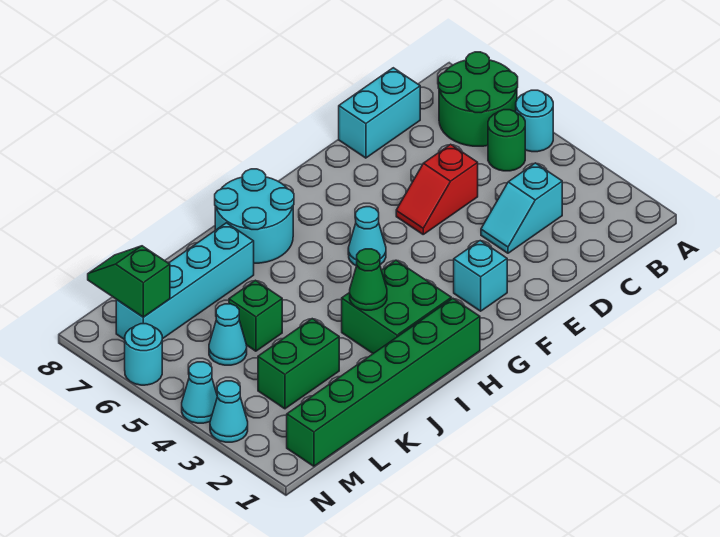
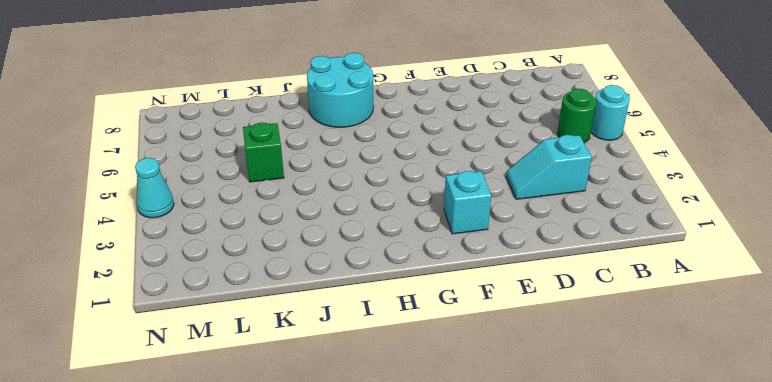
none -> green round brick A6:B7 level 1
none -> cyan brick C8:D8 level 1
none -> red slope D5:E5 level 1 top D

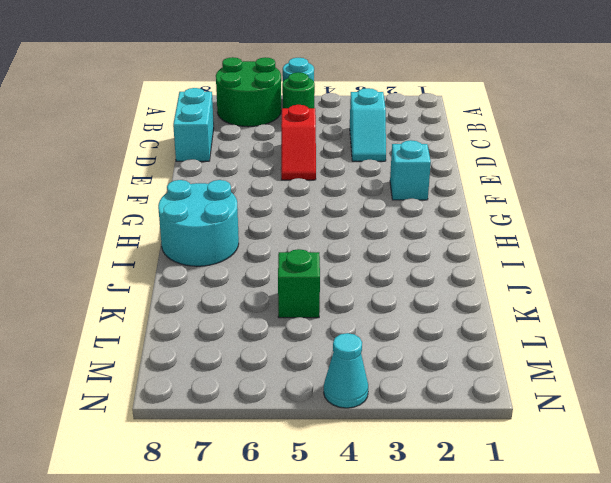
none -> cyan cone G5 level 1
none -> green brick H1:M1 level 1
none -> green brick H2:I3 level 1

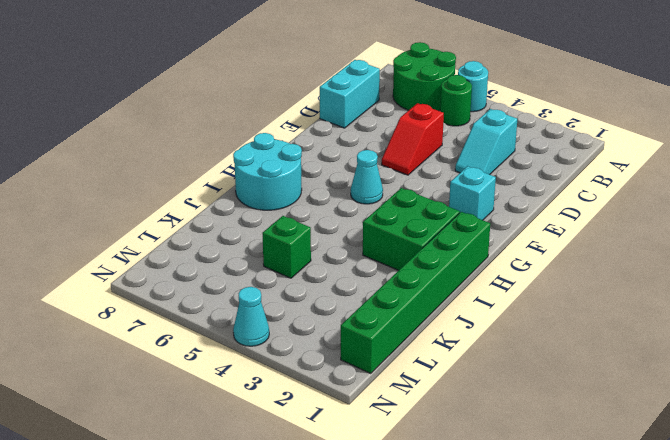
none -> cyan brick J7:M7 level 1
none -> green brick K3:L3 level 1
none -> cyan cone L5 level 1

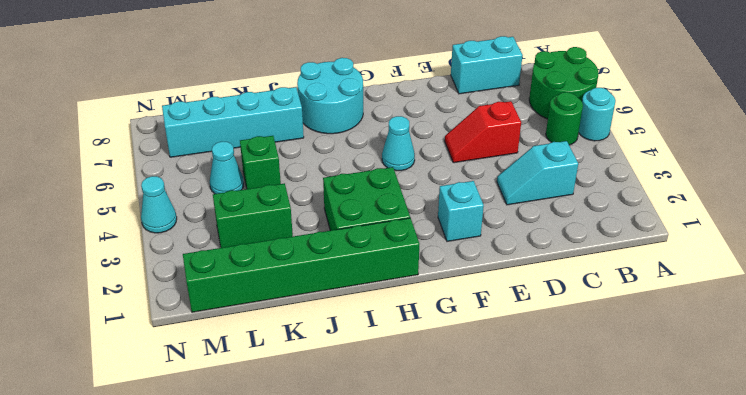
none -> cyan cone N3 level 1
none -> cyan round brick N6 level 1
none -> green cone I3 level 2

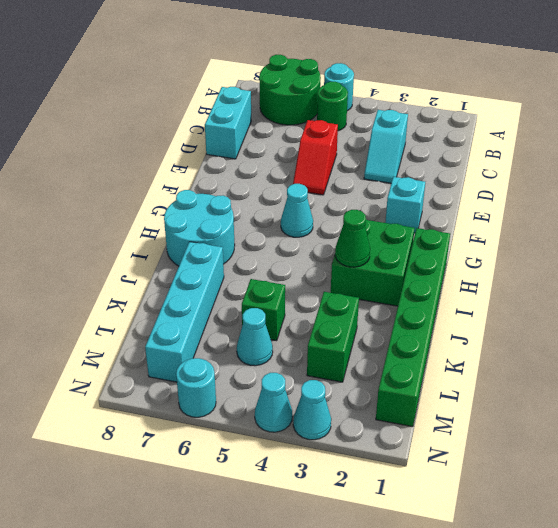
none -> green slope M7:M8 level 2 top 7

